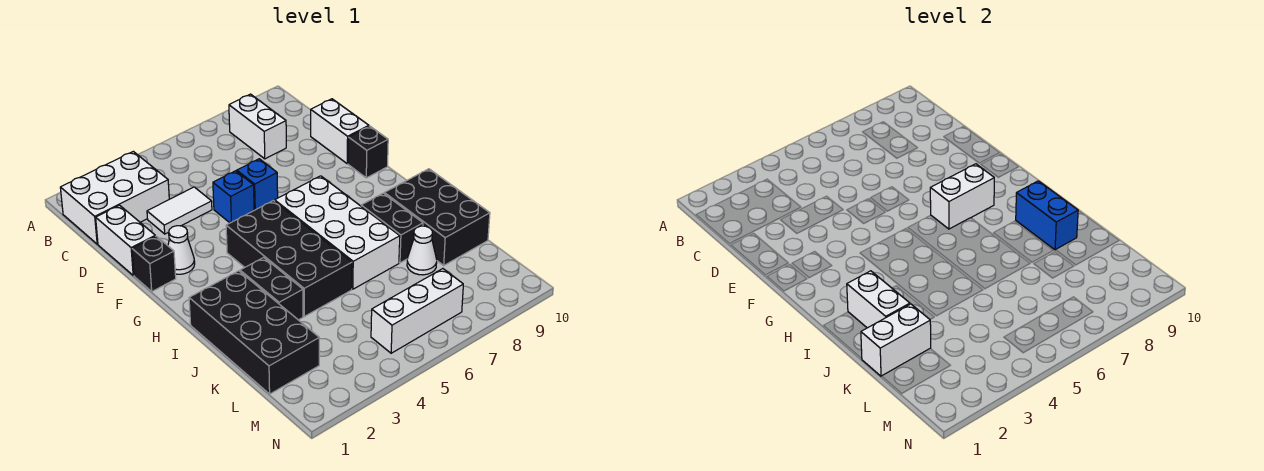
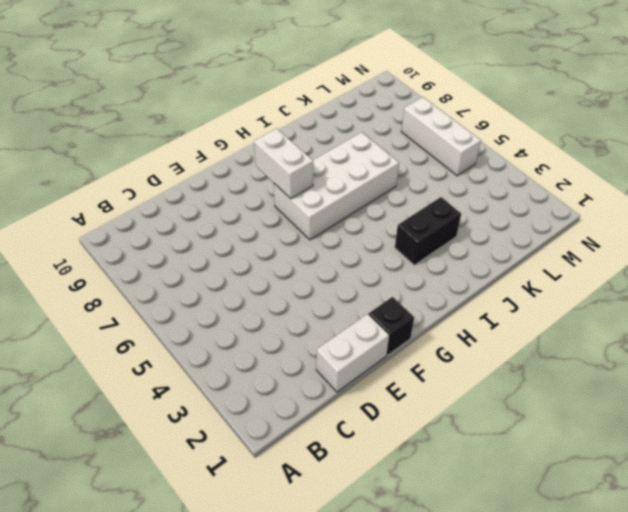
none -> white brick B1:C3 level 1
none -> white brick B8:C8 level 1
none -> white tile D3:D4 level 1

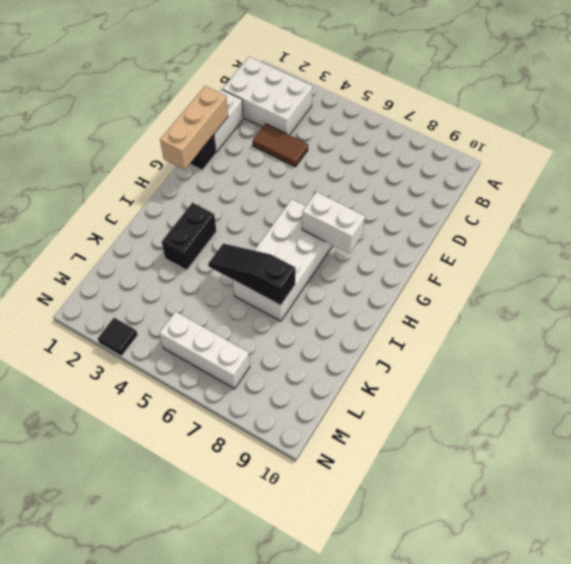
brown tile D3:D4 level 1 -> white tile D3:D4 level 1
tan brick E1:G1 level 2 -> none
black slope J5:J7 level 2 top 7 -> none
black tile N3 level 1 -> none
none -> white brick B8:C8 level 1
none -> white brick D10:E10 level 1
none -> blue brick E5 level 1

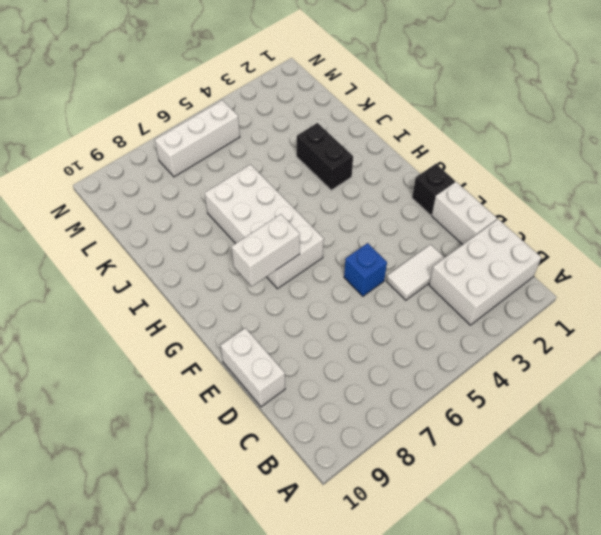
none -> white brick B8:C8 level 1
none -> blue brick E6 level 1
none -> white cone F2 level 1

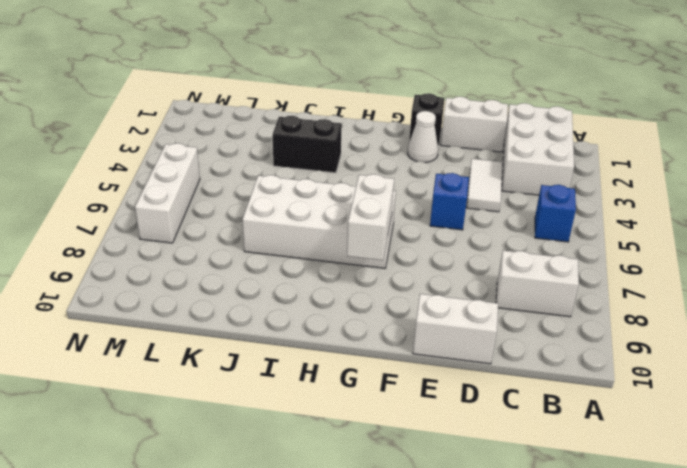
blue brick B5 level 1 -> blue brick E6 level 1
none -> black brick F10 level 1
none -> black brick G4:J5 level 1
none -> black brick I1:L2 level 1

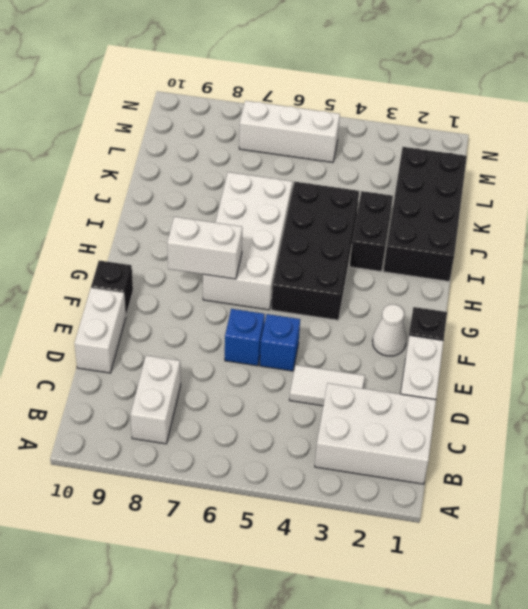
none -> black brick I8:J8 level 1
none -> black brick I9:K10 level 1
none -> white cone K8 level 1

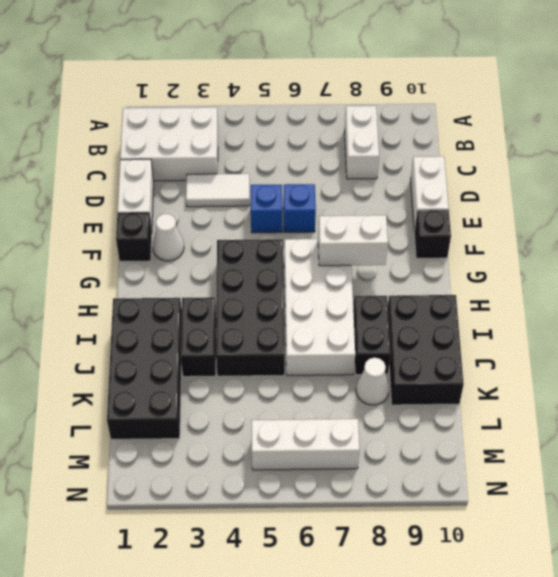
none -> white brick I2:J2 level 2
none -> blue brick I9:J9 level 2
none -> white brick K1:K2 level 2

